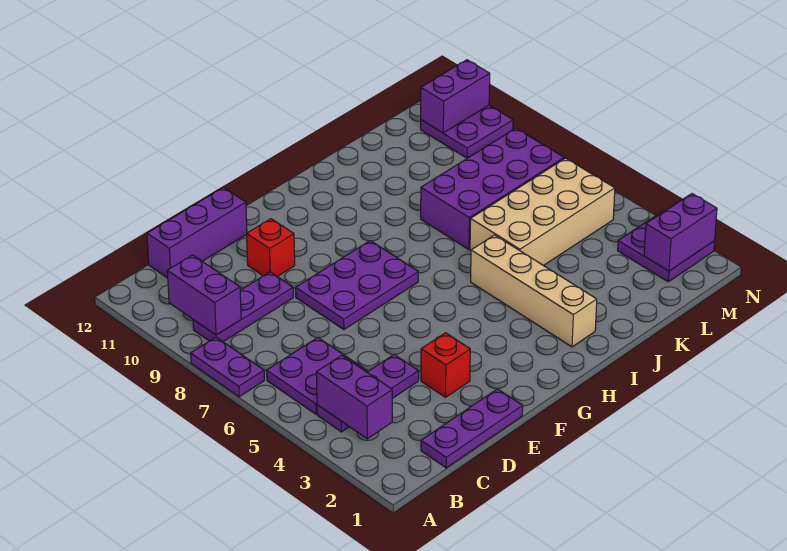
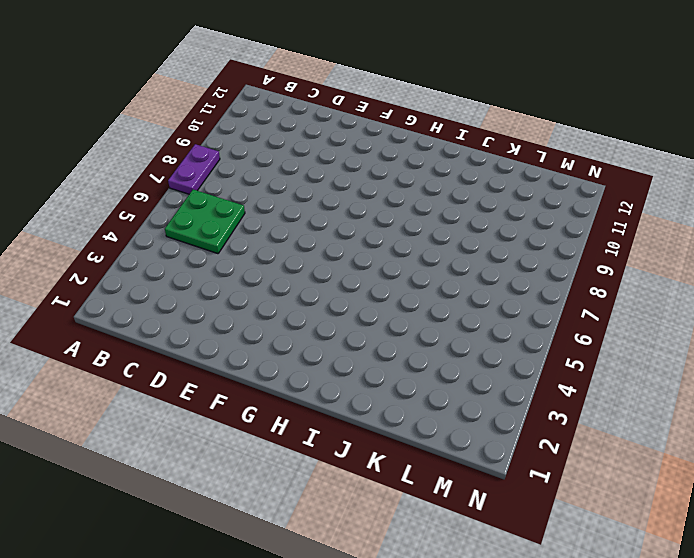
green plate B5:C6 level 1 -> purple plate B5:C6 level 1
none -> purple plate B4:D4 level 1
none -> purple plate B9:D9 level 1
none -> purple plate C1:E1 level 1

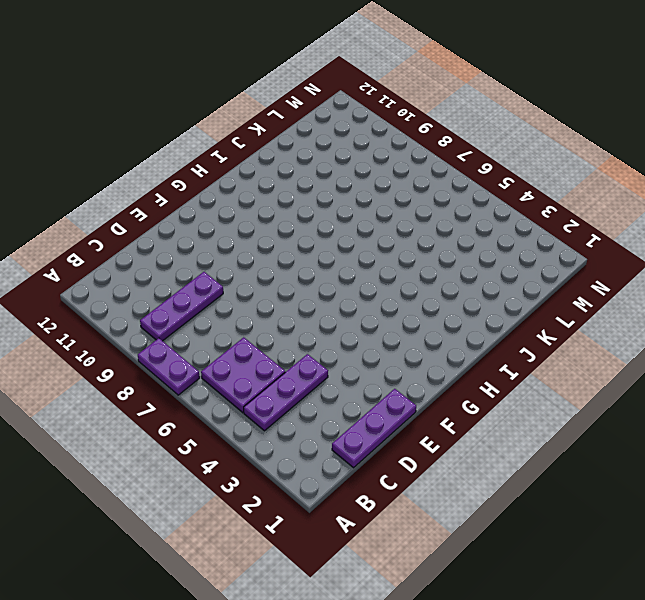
none -> purple brick C12:E12 level 1
none -> red brick E3 level 1
none -> purple plate E7:G8 level 1

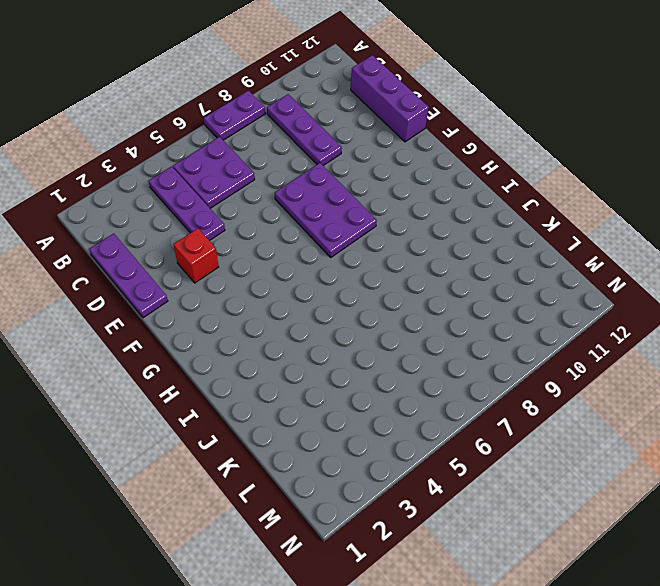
none -> red brick E10 level 1
none -> tan brick I2:I5 level 1
none -> tan brick J5:M6 level 1

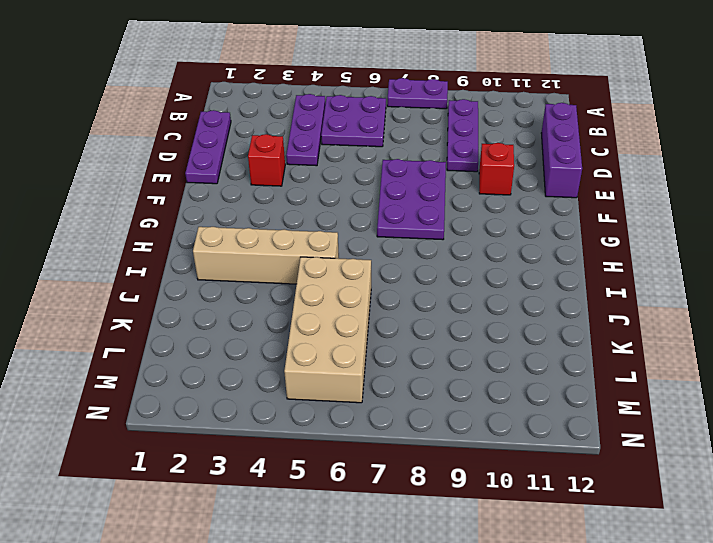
none -> purple brick J7:M8 level 1
none -> purple plate M2:N3 level 1
none -> purple plate M10:N11 level 1

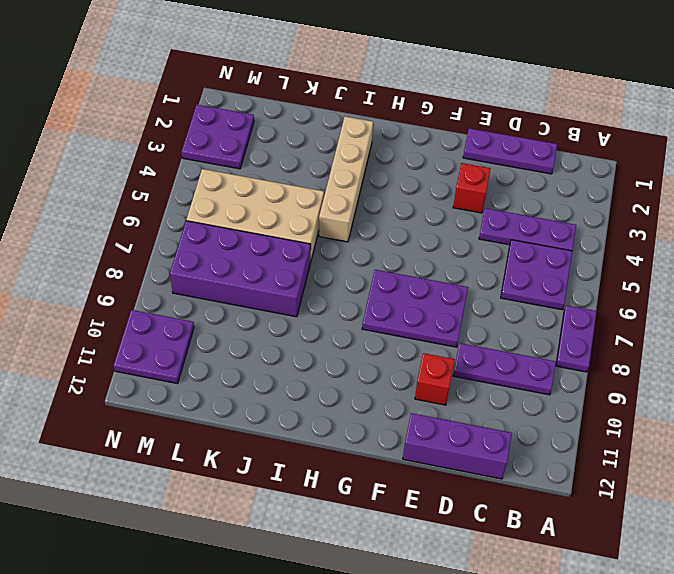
none -> purple brick B3:B4 level 2
none -> purple brick B9:B10 level 2
none -> purple brick M2:N2 level 2

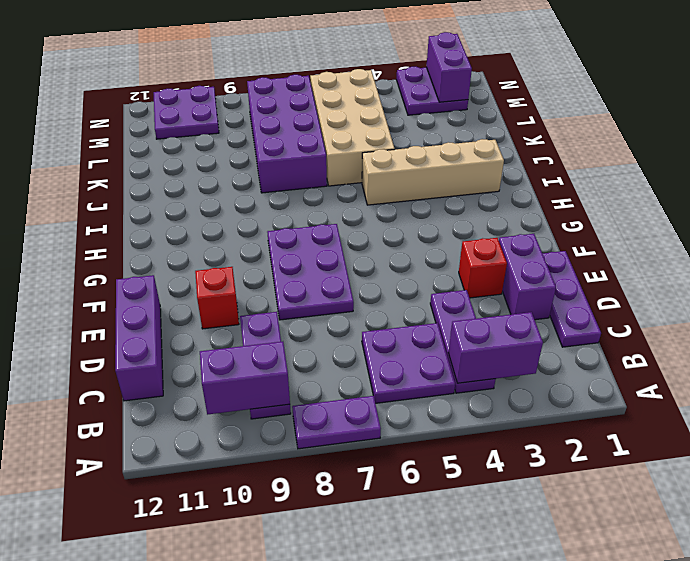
purple brick D2:E2 level 1 -> purple brick M11:N11 level 2

